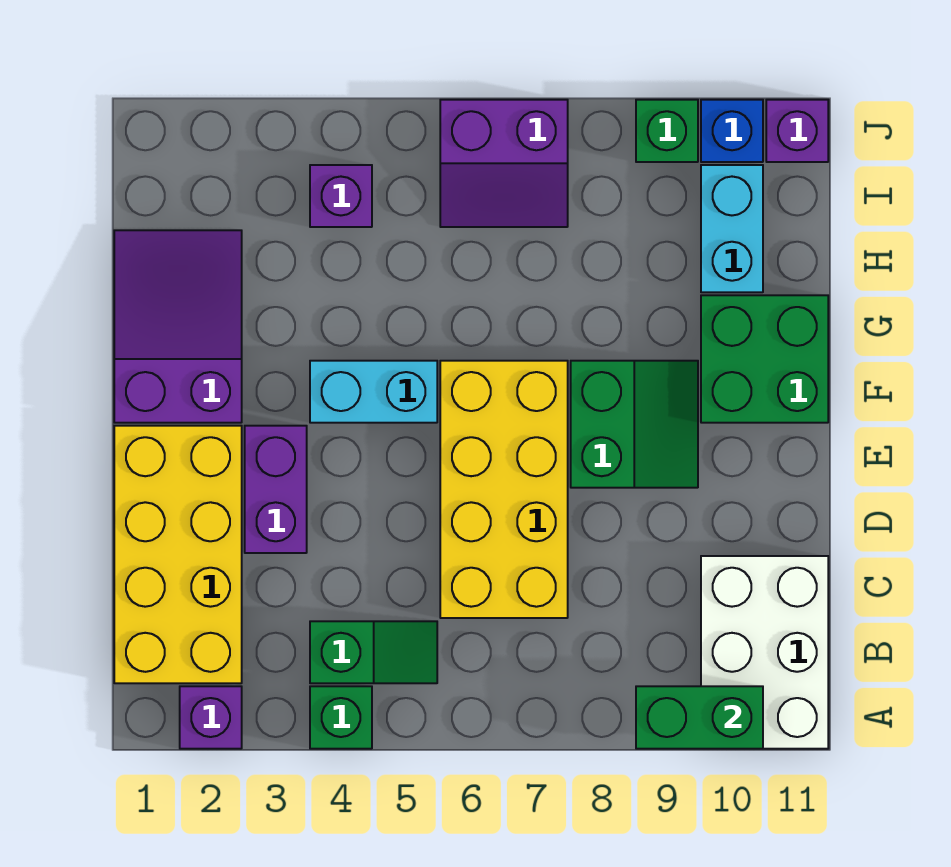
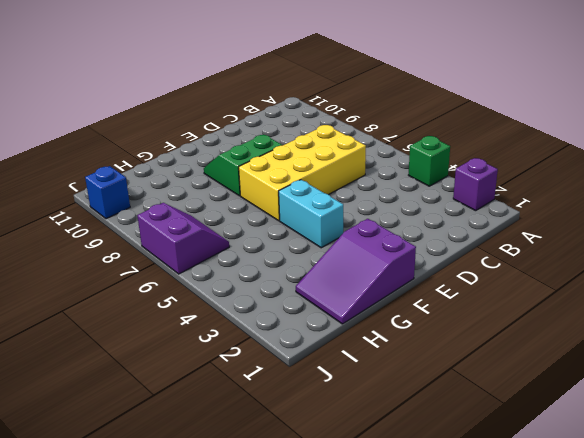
none -> white brick A10:C11 level 1
none -> yellow brick B1:E2 level 1
none -> green slope B4:B5 level 1 top 4

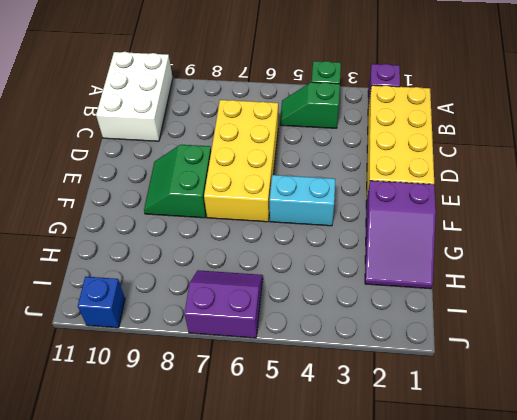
none -> purple brick D3:E3 level 1
none -> green brick F10:G11 level 1
none -> cyan brick H10:I10 level 1

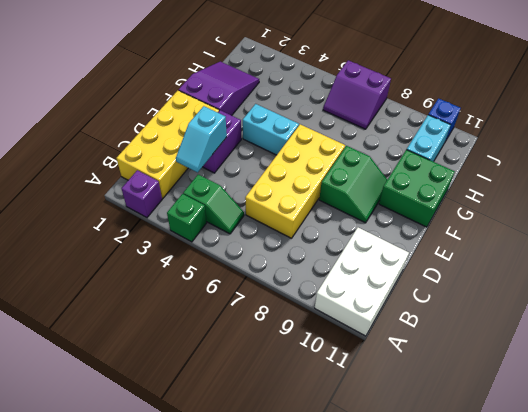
cyan slope C3:D3 level 2 top D -> none
none -> purple brick I4 level 1
none -> green brick J9 level 1
none -> purple brick J11 level 1

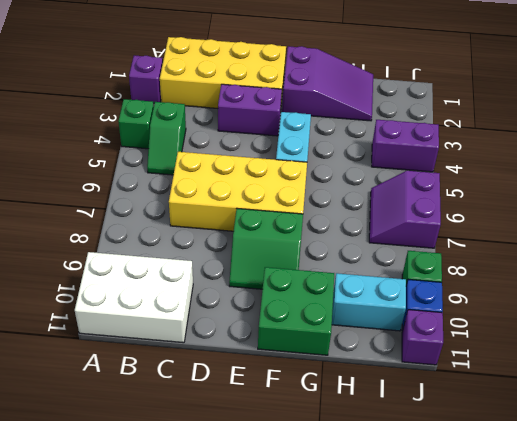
purple brick I4:J4 level 1 -> purple brick I4 level 1
none -> green brick A9:A10 level 2

